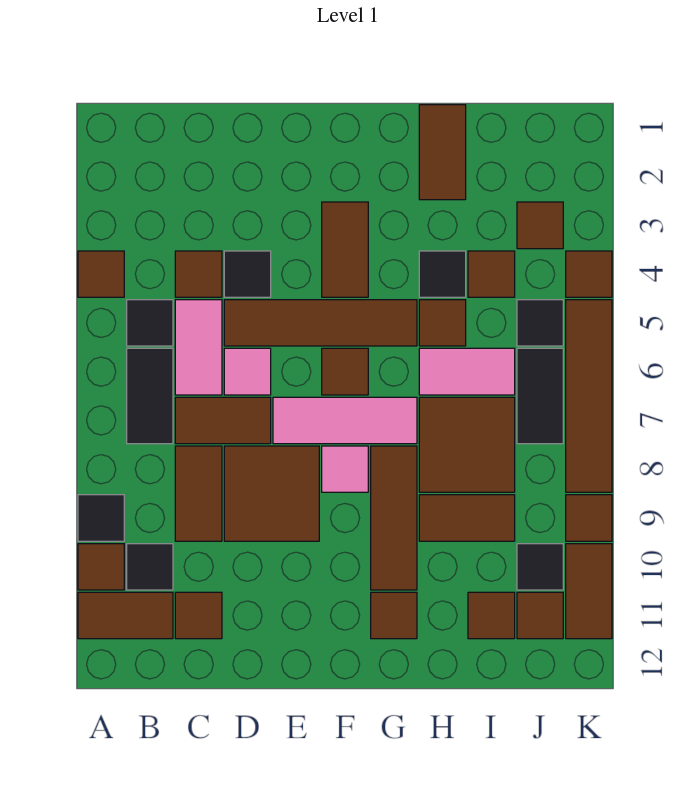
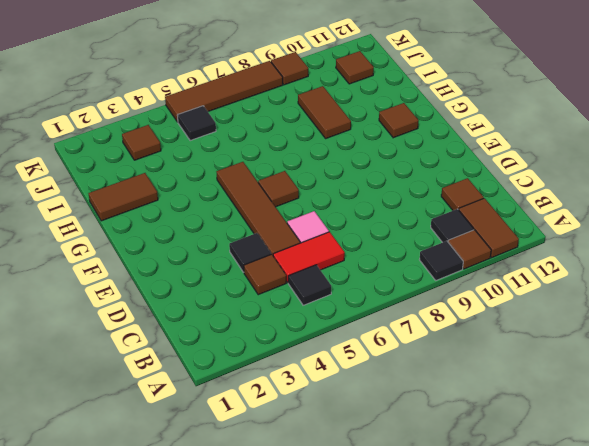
red tile C5:C6 level 1 -> pink tile C5:C6 level 1
none -> brown tile A4 level 1
none -> black tile B6:B7 level 1
none -> brown tile C7:D7 level 1
none -> brown tile C8:C9 level 1

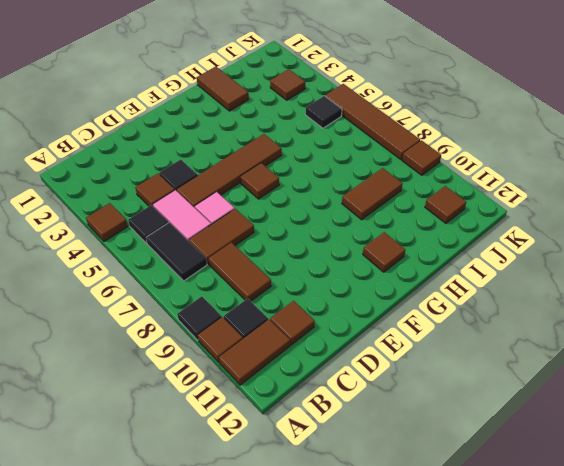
none -> brown tile D8:E9 level 1
none -> pink tile E7:G7 level 1
none -> brown tile F3:F4 level 1
none -> pink tile F8 level 1

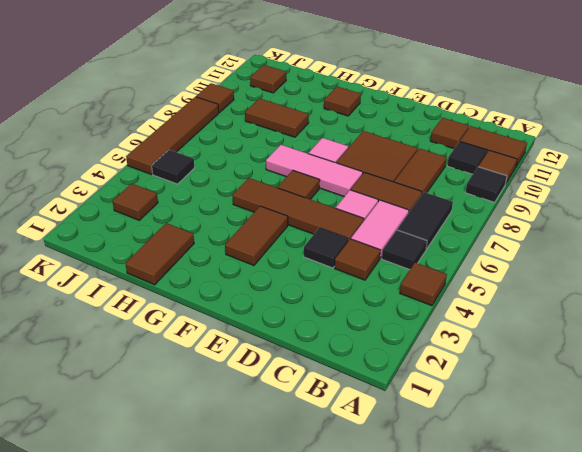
none -> brown tile G8:G10 level 1
none -> black tile H4 level 1
none -> brown tile H5 level 1
none -> pink tile H6:I6 level 1

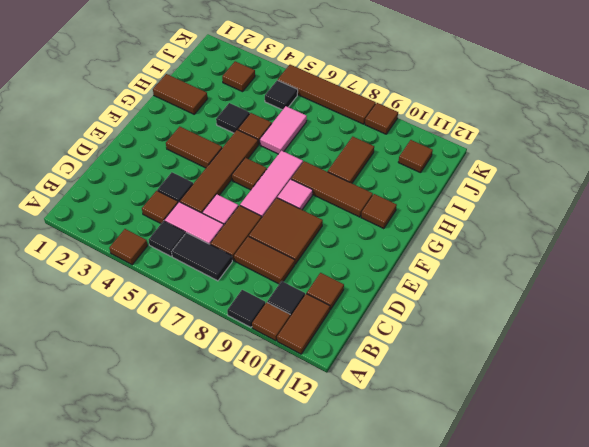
none -> brown tile H7:I8 level 1
none -> brown tile I4 level 1
none -> brown tile I11 level 1
none -> black tile J6:J7 level 1

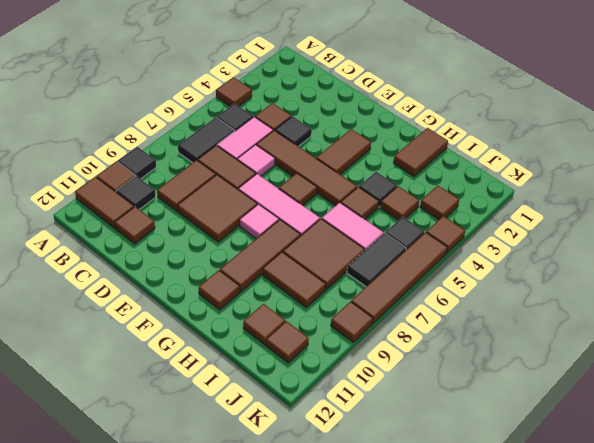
none -> black tile J10 level 1
none -> brown tile K10:K11 level 1

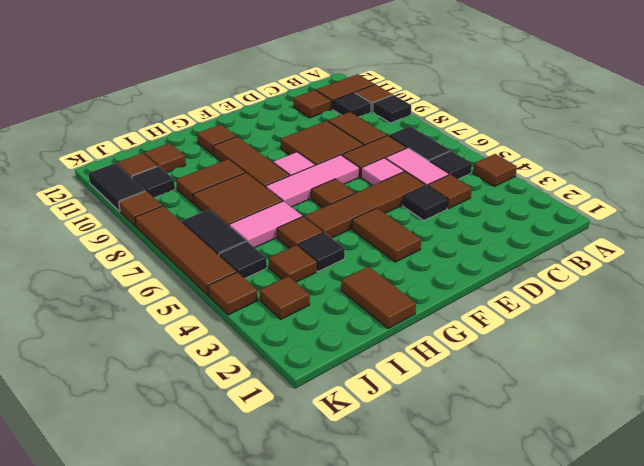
black tile K10:K11 level 1 -> brown tile K10:K11 level 1

